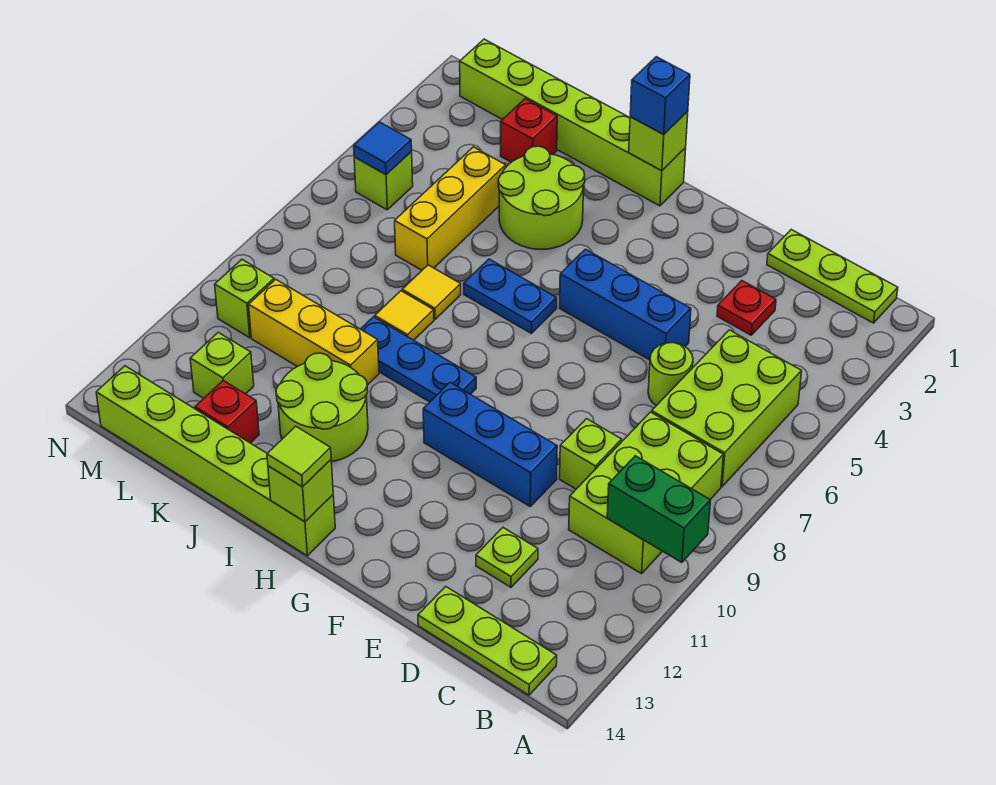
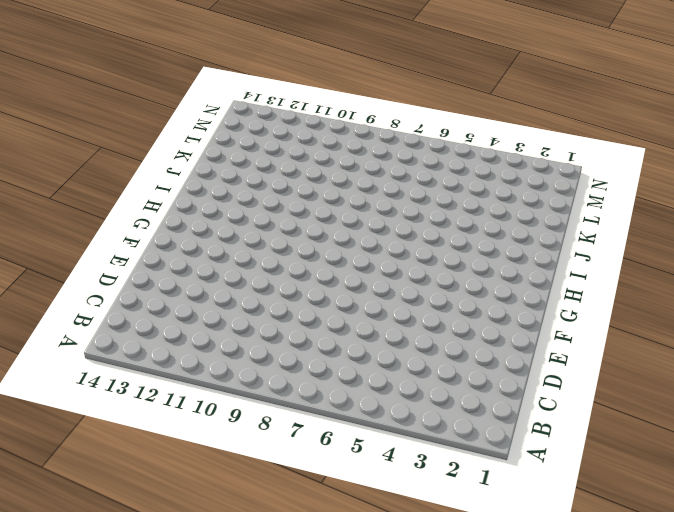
none -> lime plate B1:D1 level 1
none -> lime brick B5:C7 level 1
none -> lime brick B8:C10 level 1
none -> lime plate B14:D14 level 1

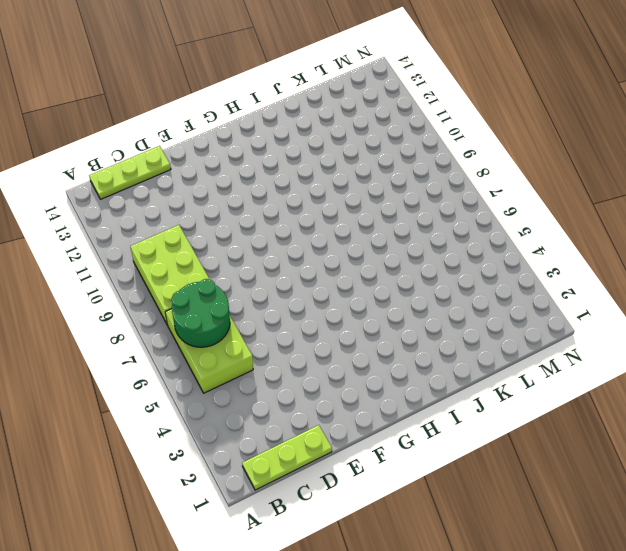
green round brick B6:C7 level 2 -> none
none -> red plate D3 level 1
none -> lime round brick D6 level 1
none -> lime brick D9 level 1
none -> lime plate D12 level 1

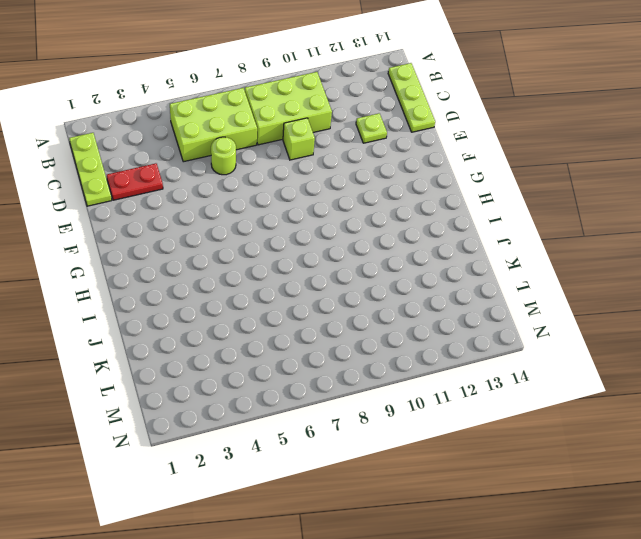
red plate D2:D3 level 1 -> red plate D3 level 1
none -> blue brick E5:G5 level 1
none -> blue brick E10:G10 level 1
none -> lime brick H1:M1 level 1
none -> blue plate H6:I6 level 1

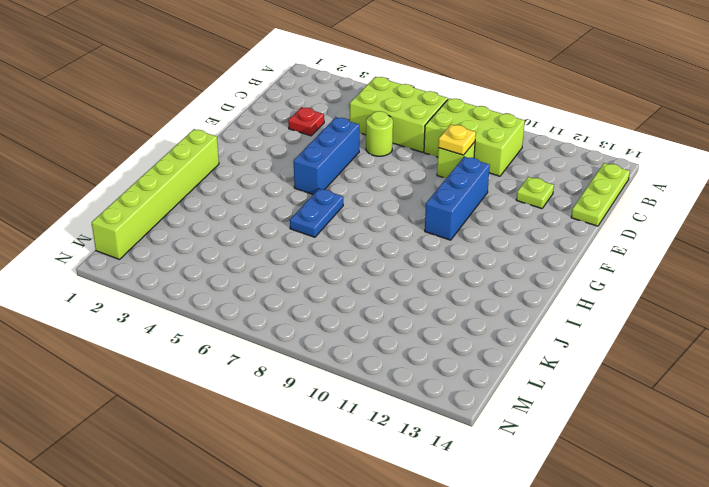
yellow plate D9 level 2 -> none
none -> lime plate B1:D1 level 1
none -> blue plate H9:J9 level 1
none -> lime brick H14:M14 level 1
none -> lime round brick I3:J4 level 1

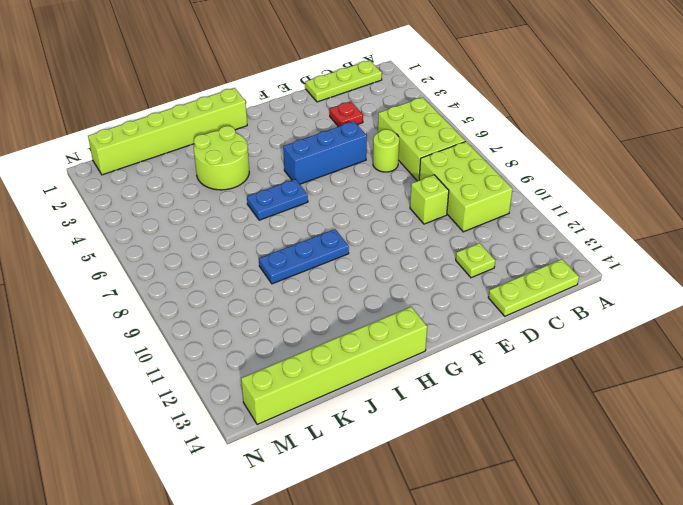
none -> blue brick E10:G10 level 1
none -> lime round brick I11:J12 level 1
none -> yellow tile J7 level 1
none -> yellow tile J8 level 1

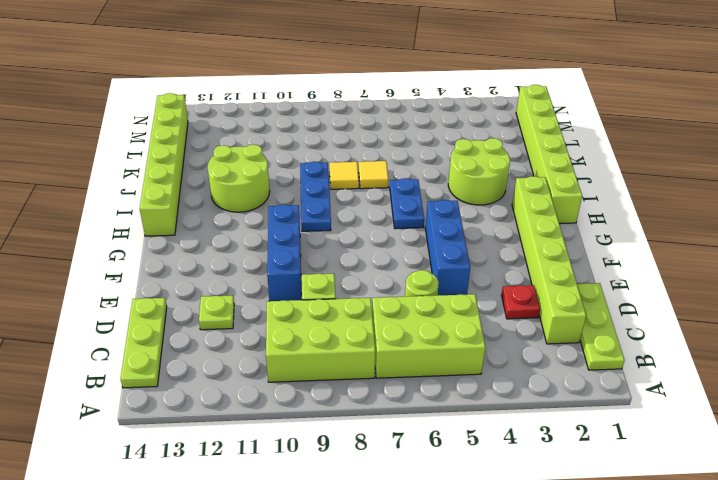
lime brick C2:H2 level 1 -> none
none -> yellow brick J10:L10 level 1
none -> red brick K2 level 1
none -> yellow brick K4:K6 level 1
none -> red brick K13 level 1

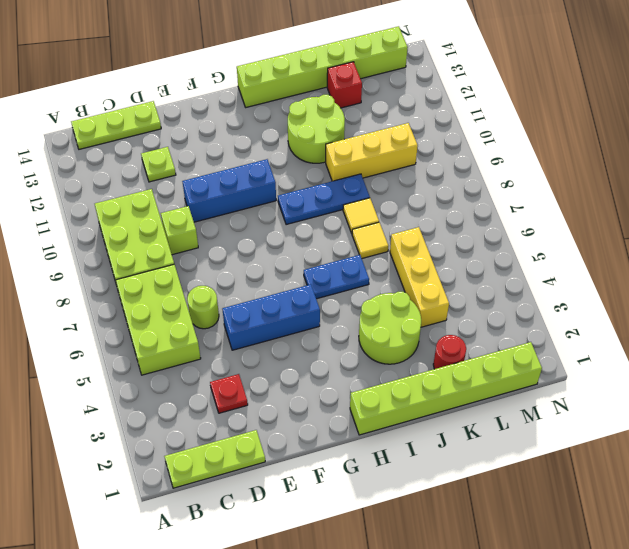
red round brick K2 level 1 -> red brick K2 level 1
none -> lime brick L12 level 1
none -> lime brick M5 level 1
none -> lime brick M10 level 1
none -> green brick A10:B10 level 2

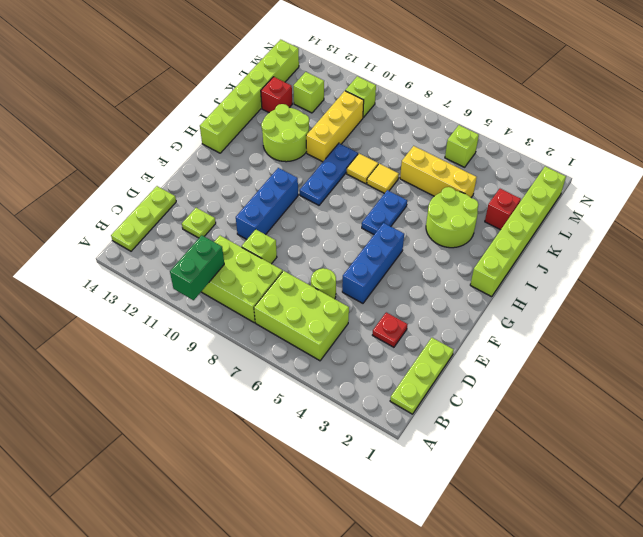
none -> lime brick H1 level 2
none -> lime brick H14 level 2
none -> blue tile M5 level 2
none -> blue brick H1 level 3

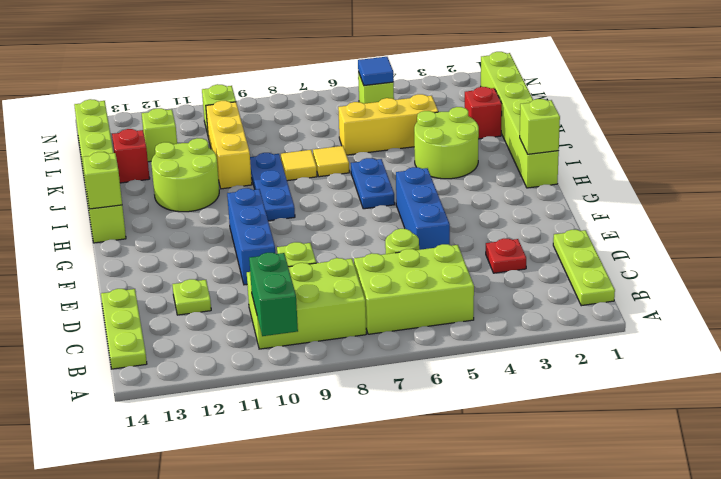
none -> blue brick H1 level 3
none -> lime tile H14 level 3

